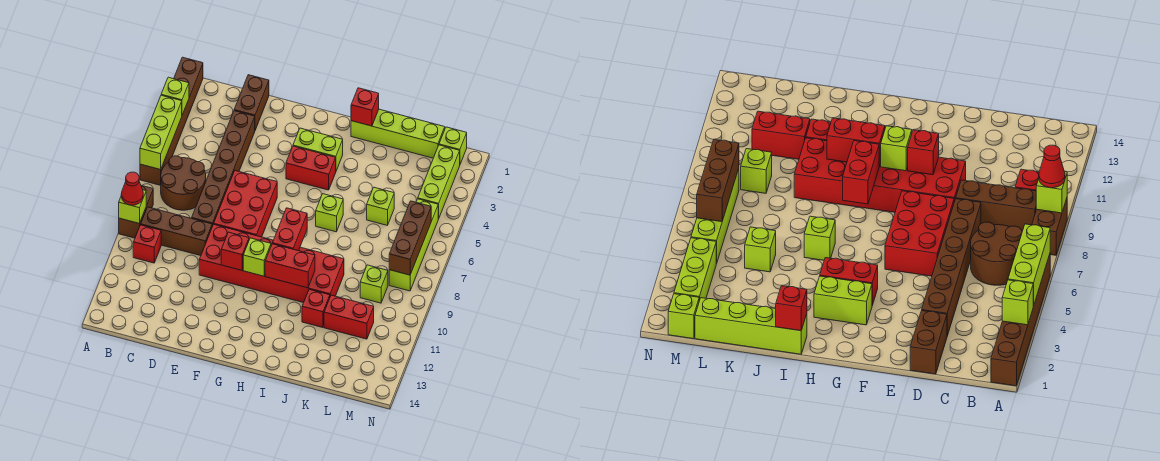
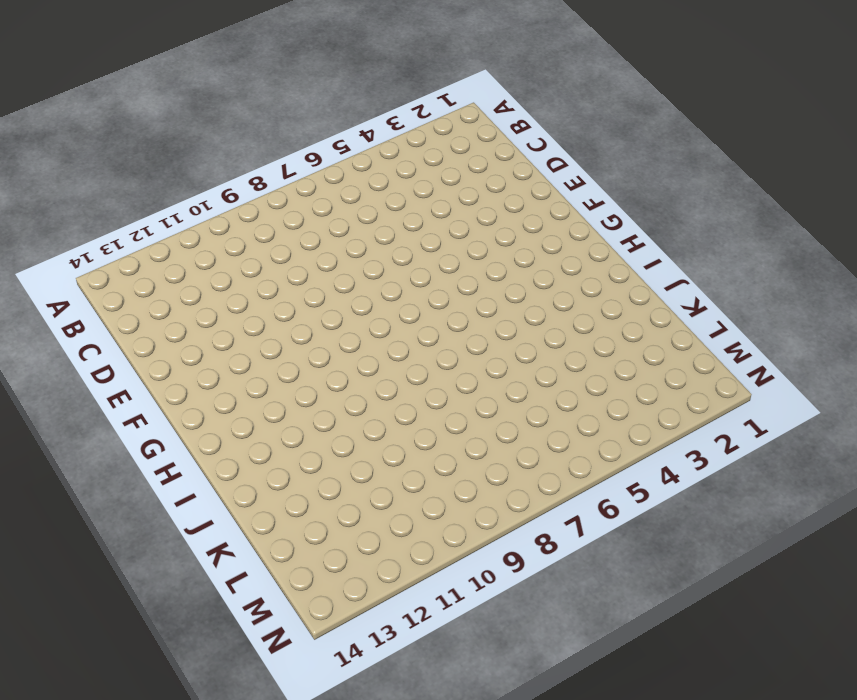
none -> brown brick A1:A6 level 1
none -> brown brick A8:A9 level 1
none -> brown round brick B6:C7 level 1
none -> brown brick B9:D9 level 1

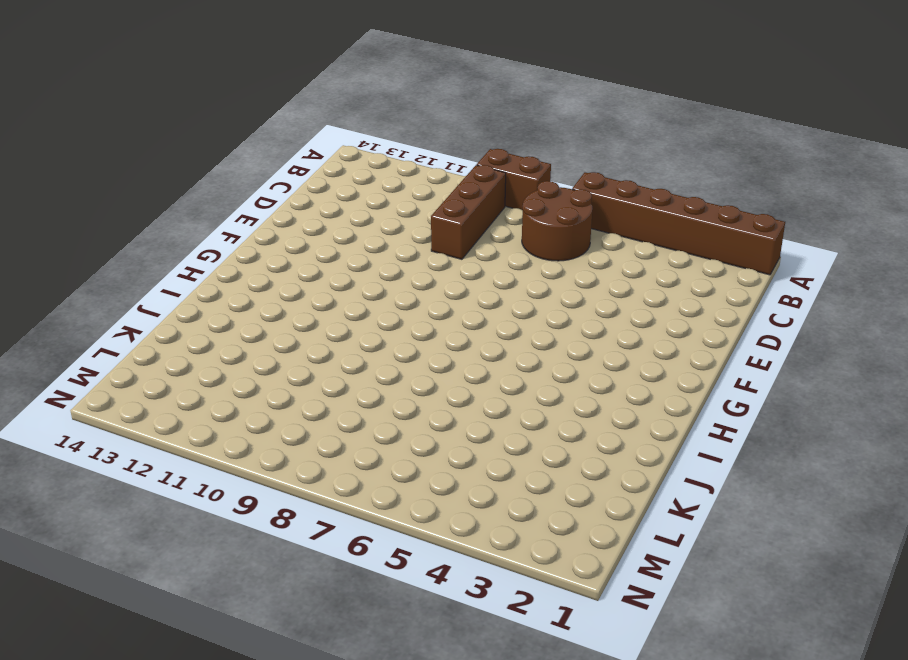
none -> red brick B10 level 1
none -> brown brick D1:D2 level 1
none -> brown brick D3:D8 level 1
none -> red brick E6:F8 level 1

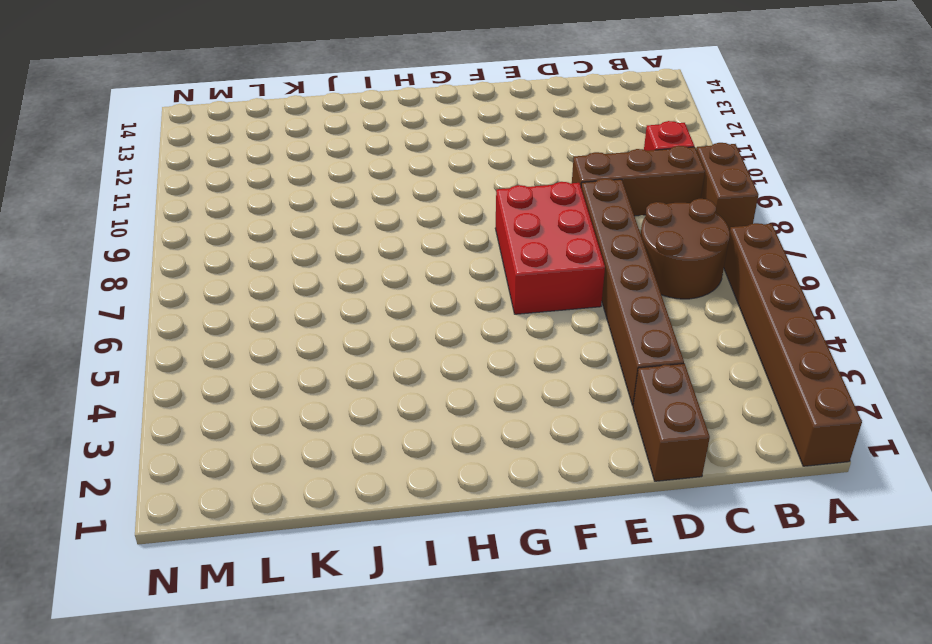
none -> red brick E9:J10 level 1
none -> lime brick G3:H3 level 1
none -> red brick G4:H4 level 1
none -> lime brick I1:L1 level 1

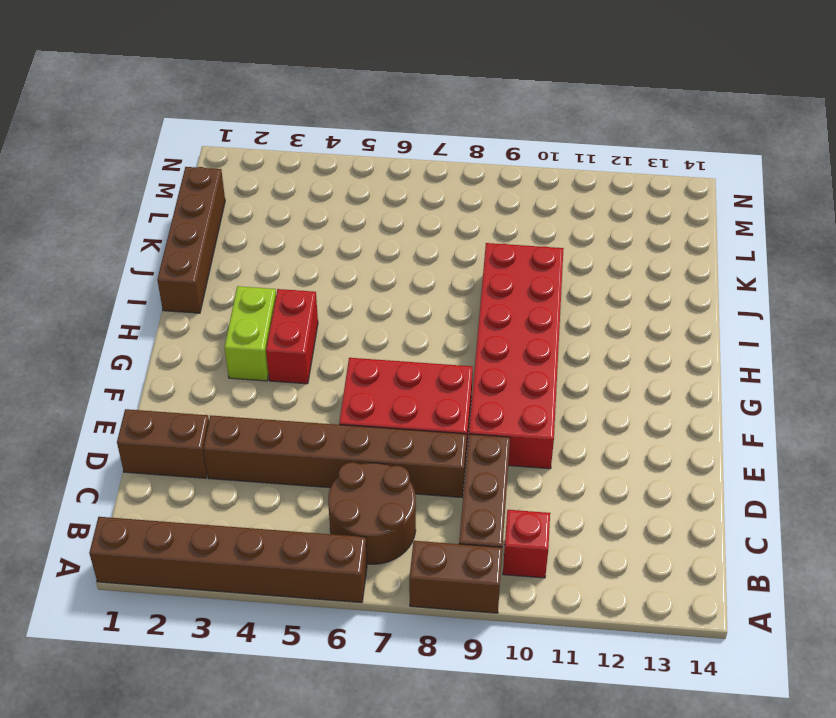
brown brick I1:L1 level 1 -> lime brick I1:L1 level 1
none -> lime brick I6 level 1
none -> red brick J11 level 1
none -> lime brick K5 level 1
none -> red brick K11:L11 level 1

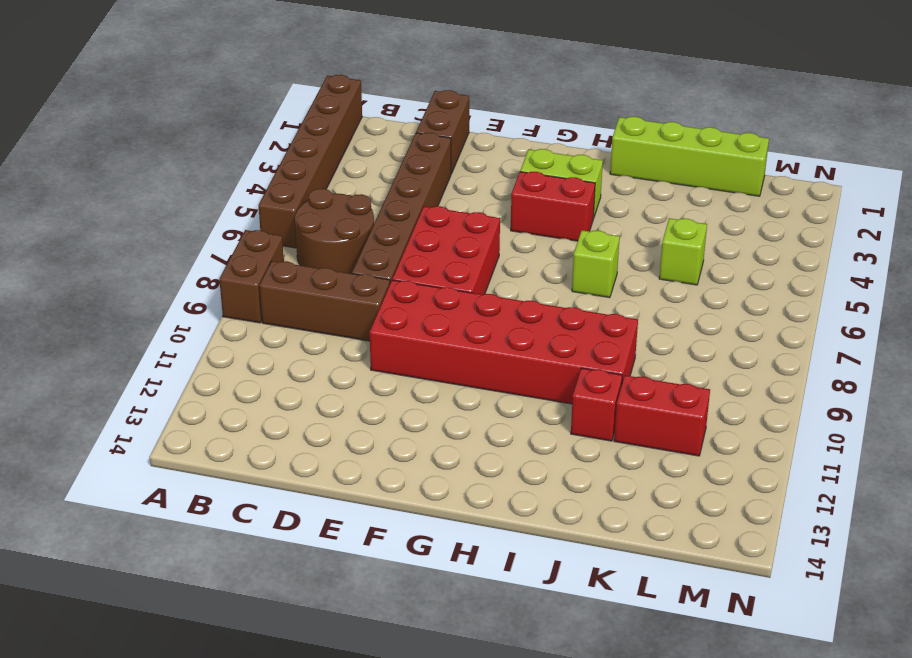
none -> red brick B10 level 1
none -> lime brick L9 level 1
none -> lime brick M1 level 1
none -> lime brick M2:M4 level 1

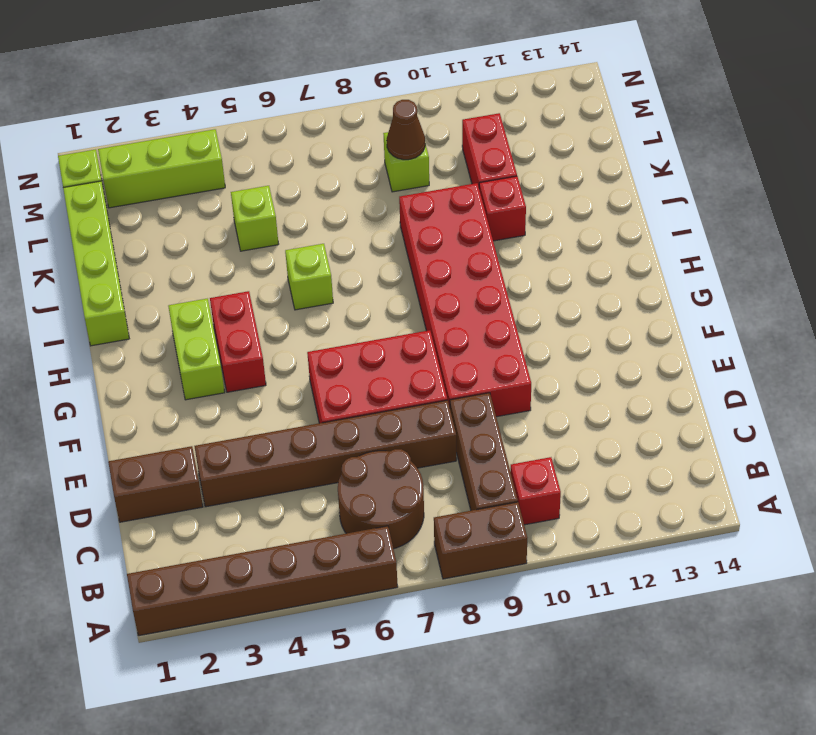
brown cone L9 level 2 -> none
none -> lime brick M5:M8 level 1
none -> lime brick A3 level 2
none -> lime brick A4:A6 level 2
none -> lime brick A9 level 2

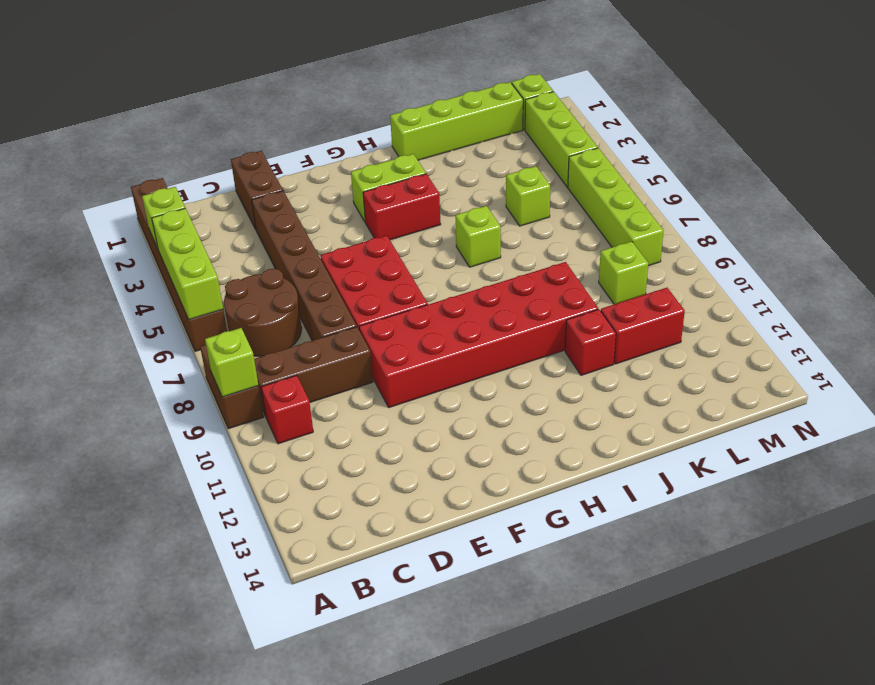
none -> red brick F10 level 2
none -> lime brick G10 level 2
none -> red brick H8:H9 level 2
none -> red brick H10:I10 level 2

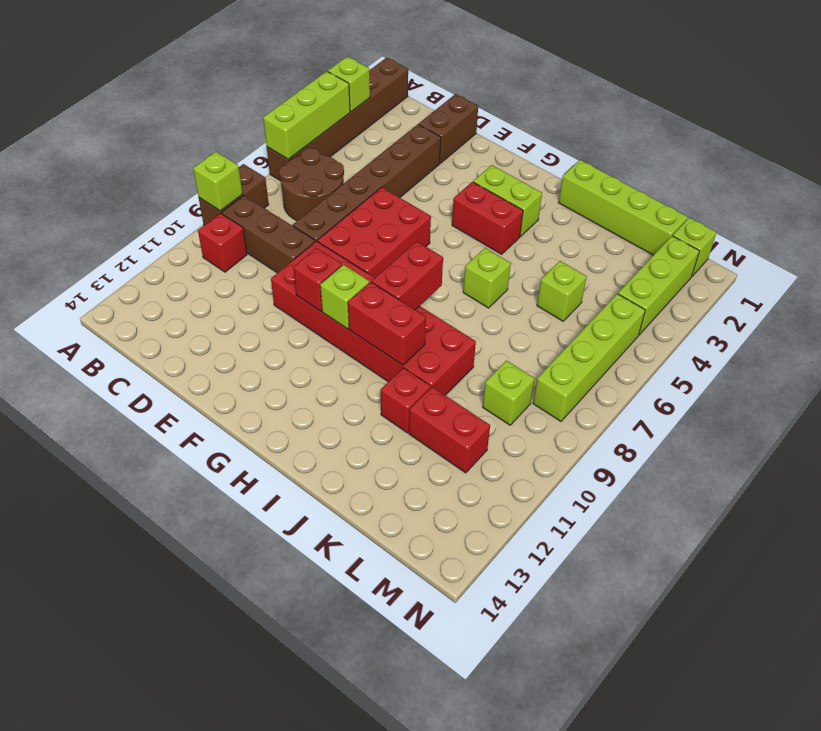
none -> red brick I1 level 2
none -> brown brick M6:M8 level 2
none -> red cone A9 level 3

